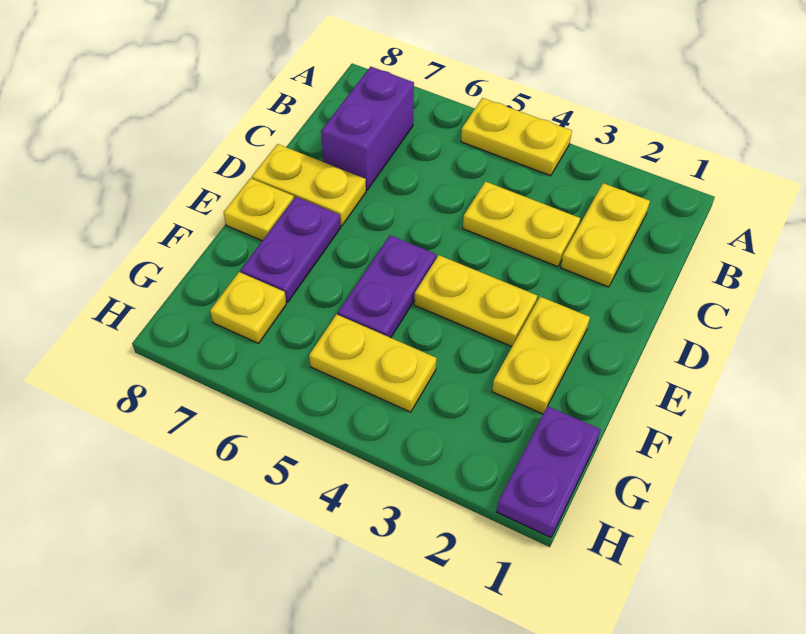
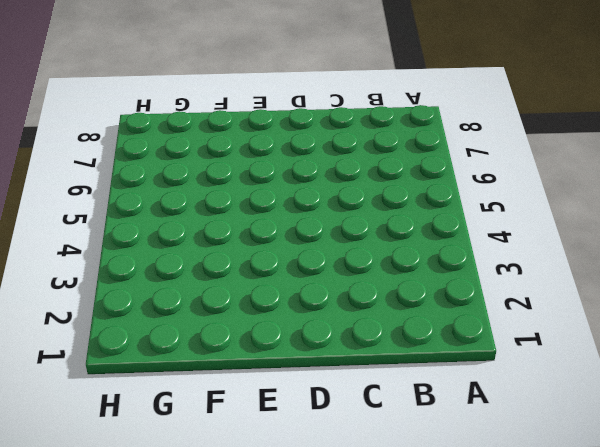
none -> yellow plate A4:A5 level 1
none -> yellow plate B2:C2 level 1
none -> purple brick B7:C7 level 1

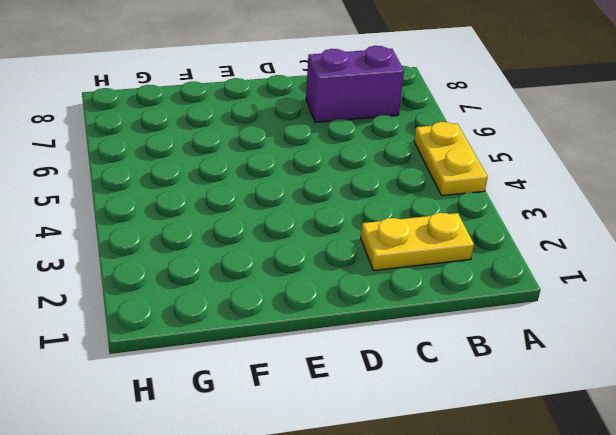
none -> yellow plate C3:C4 level 1
none -> yellow plate D7:D8 level 1
none -> yellow plate E2:F2 level 1

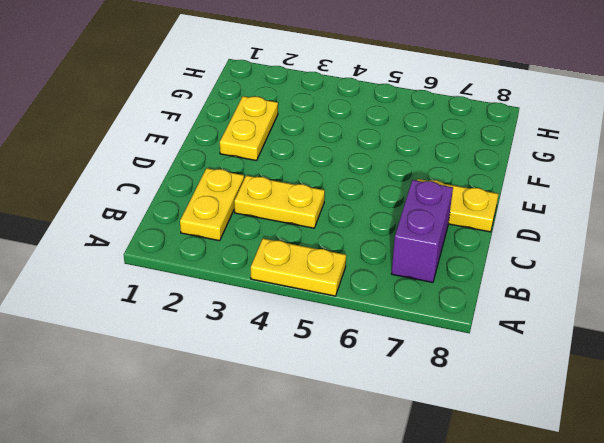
none -> yellow plate E3:E4 level 1
none -> purple plate E5:F5 level 1
none -> purple plate E7:F7 level 1

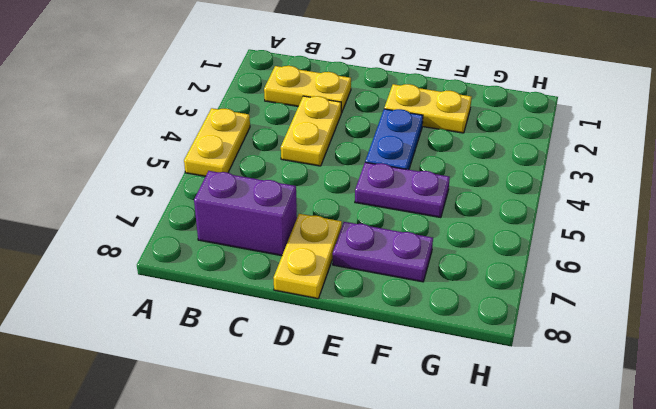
blue plate E3:E4 level 1 -> yellow plate E3:E4 level 1
none -> yellow plate E8 level 1
none -> purple plate G1:H1 level 1
none -> yellow plate G4:G5 level 1

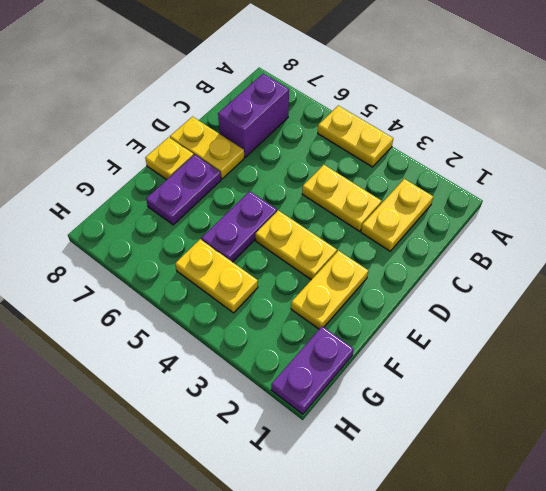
none -> yellow plate G7 level 1

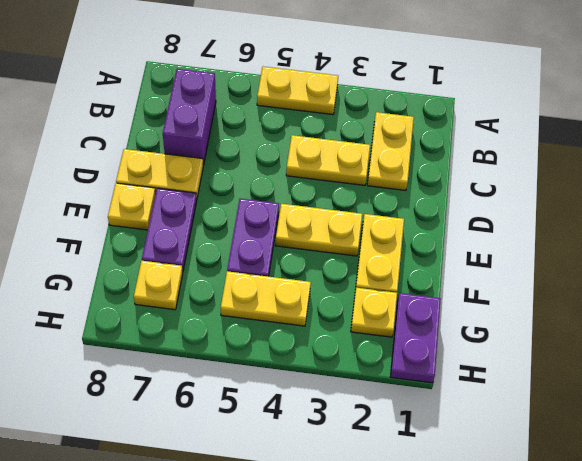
yellow plate G2 level 1 -> none

